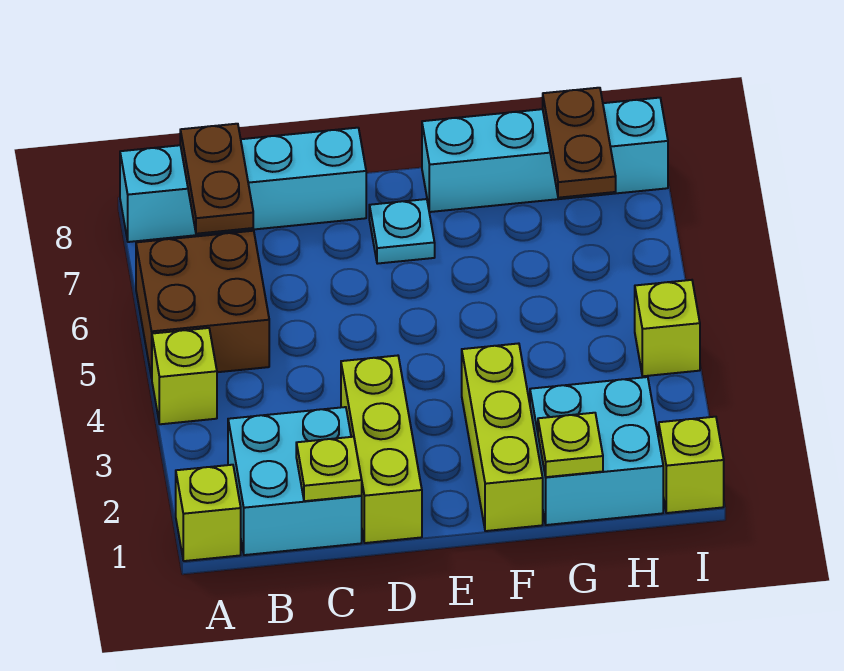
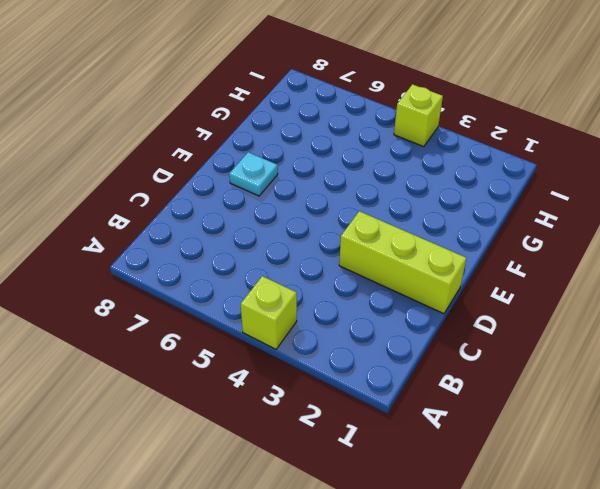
none -> lime brick A1 level 1
none -> brown brick A5:B6 level 1
none -> cyan brick A8:D8 level 1

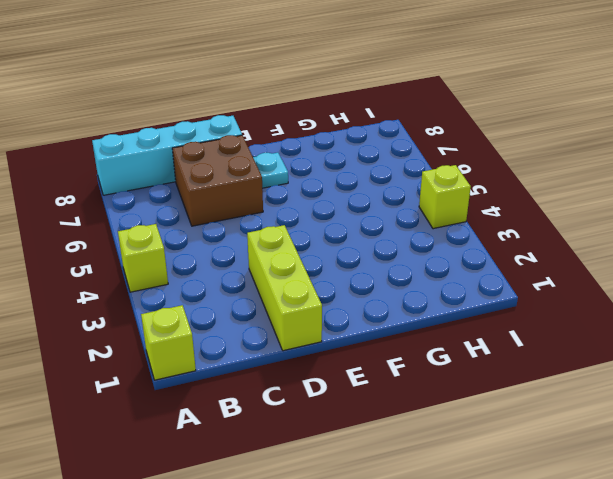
brown brick C6:D7 level 1 -> brown brick A5:B6 level 1
none -> cyan brick B1:C2 level 1
none -> lime brick F1:F3 level 1
none -> cyan brick F8:I8 level 1

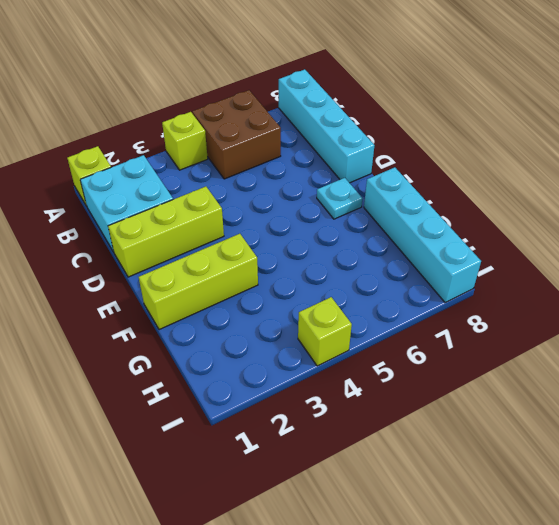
none -> cyan brick G1:H2 level 1
none -> lime brick I1 level 1
none -> brown plate B7:B8 level 2

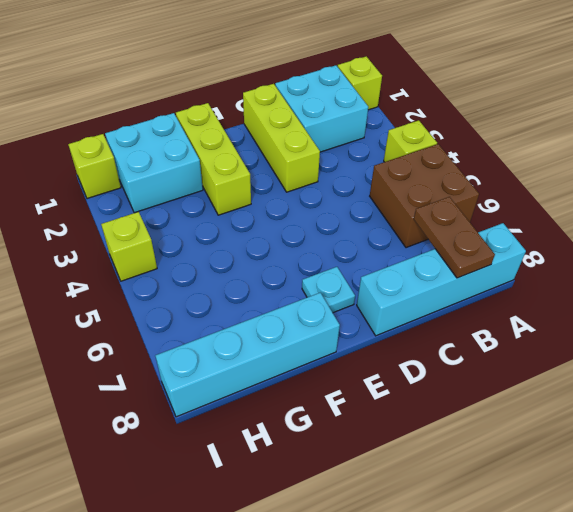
none -> lime plate C1 level 2
none -> lime plate G1 level 2
none -> brown plate H7:H8 level 2

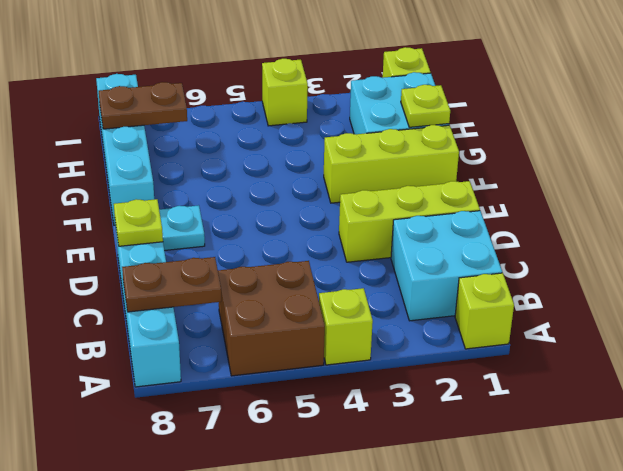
lime plate D8 level 2 -> lime plate C1 level 2

